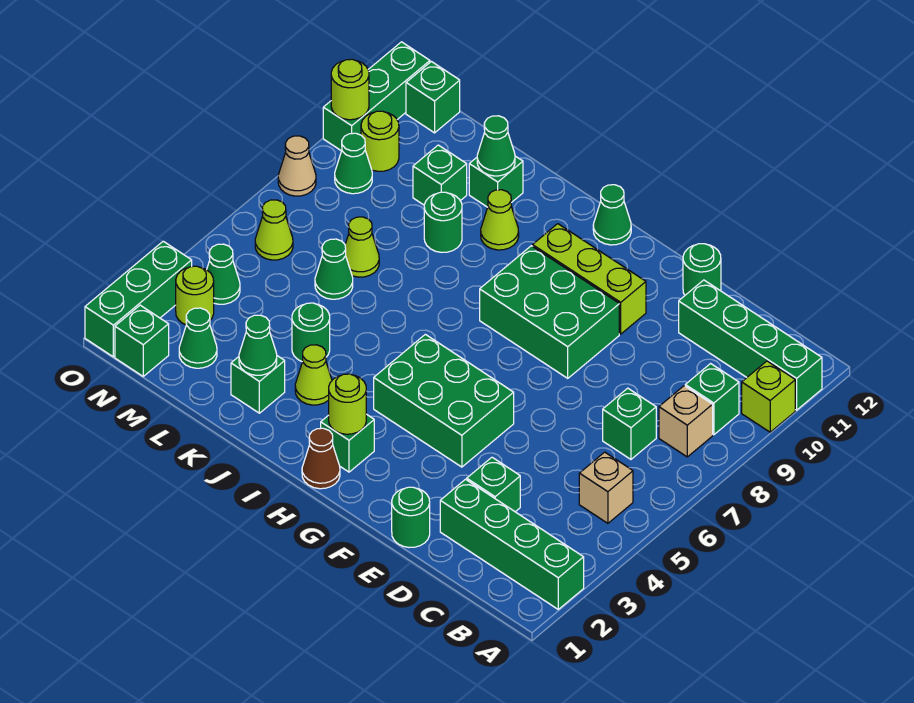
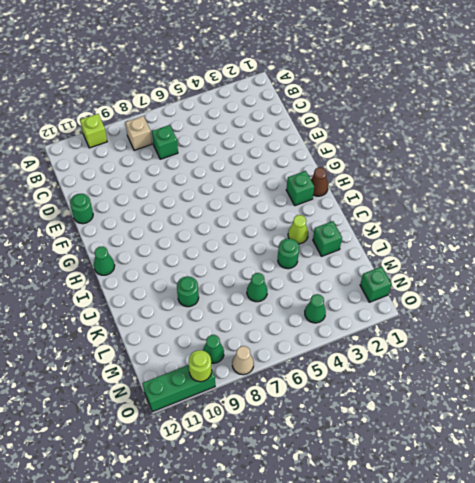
none -> green brick A2:D2 level 1
none -> green brick A11:D11 level 1
none -> tan brick B5 level 1
none -> green brick B9 level 1

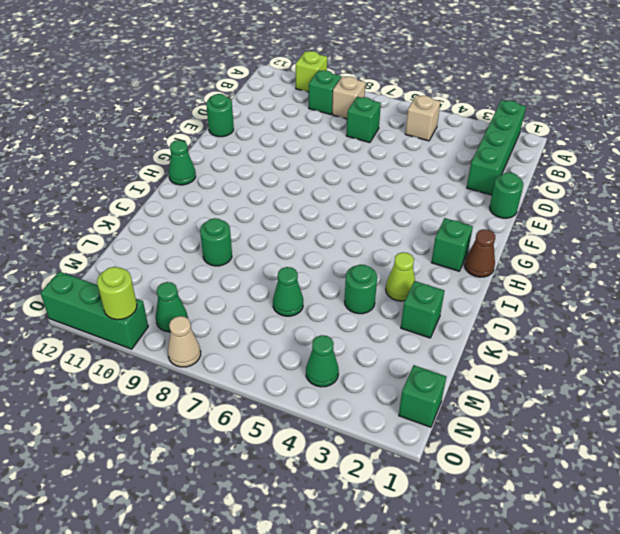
none -> green brick A11:D11 level 1
none -> green brick D3 level 1
none -> green brick F4:H5 level 1
none -> green brick F8:H9 level 1

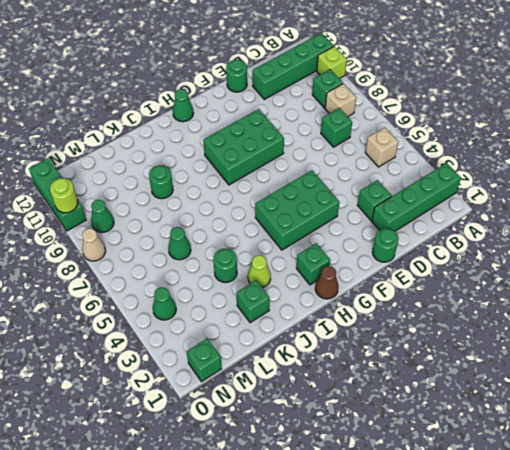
none -> lime brick F10:H10 level 1
none -> lime cone J10 level 1
none -> green brick K11 level 1
none -> lime cone L7 level 1

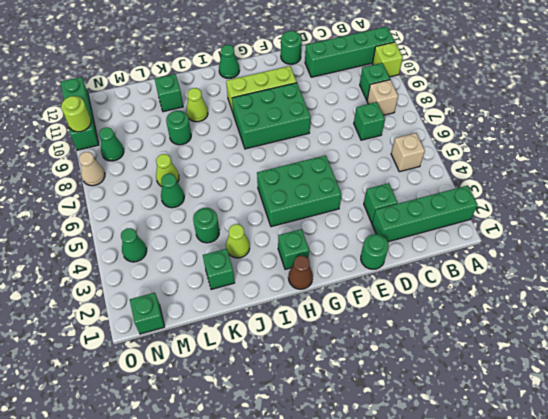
none -> green brick L10 level 1
none -> green cone M2 level 1
none -> lime round brick N3 level 1
none -> lime cone N6 level 1

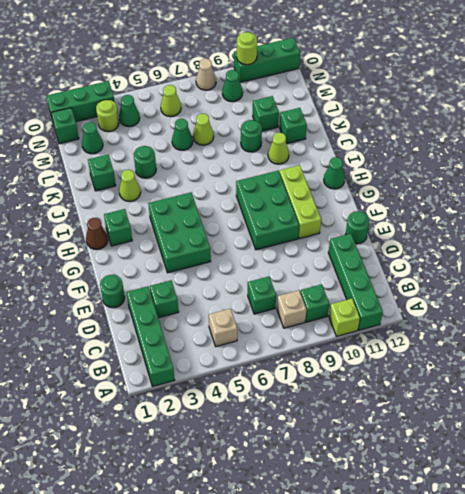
none -> lime round brick N10 level 1
none -> green brick N12 level 1
none -> lime round brick H2 level 2
none -> green cone K2 level 2

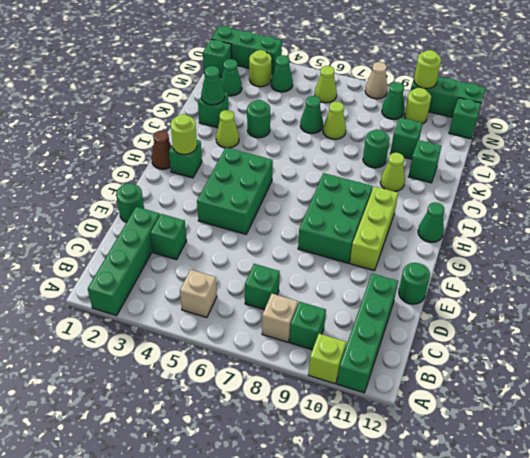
none -> green cone K11 level 2

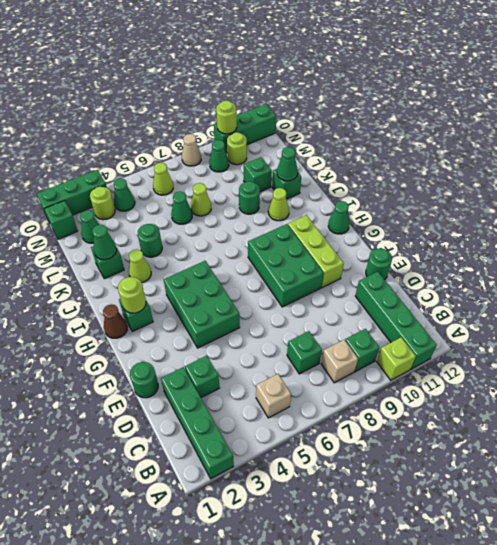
none -> green brick N12 level 1

